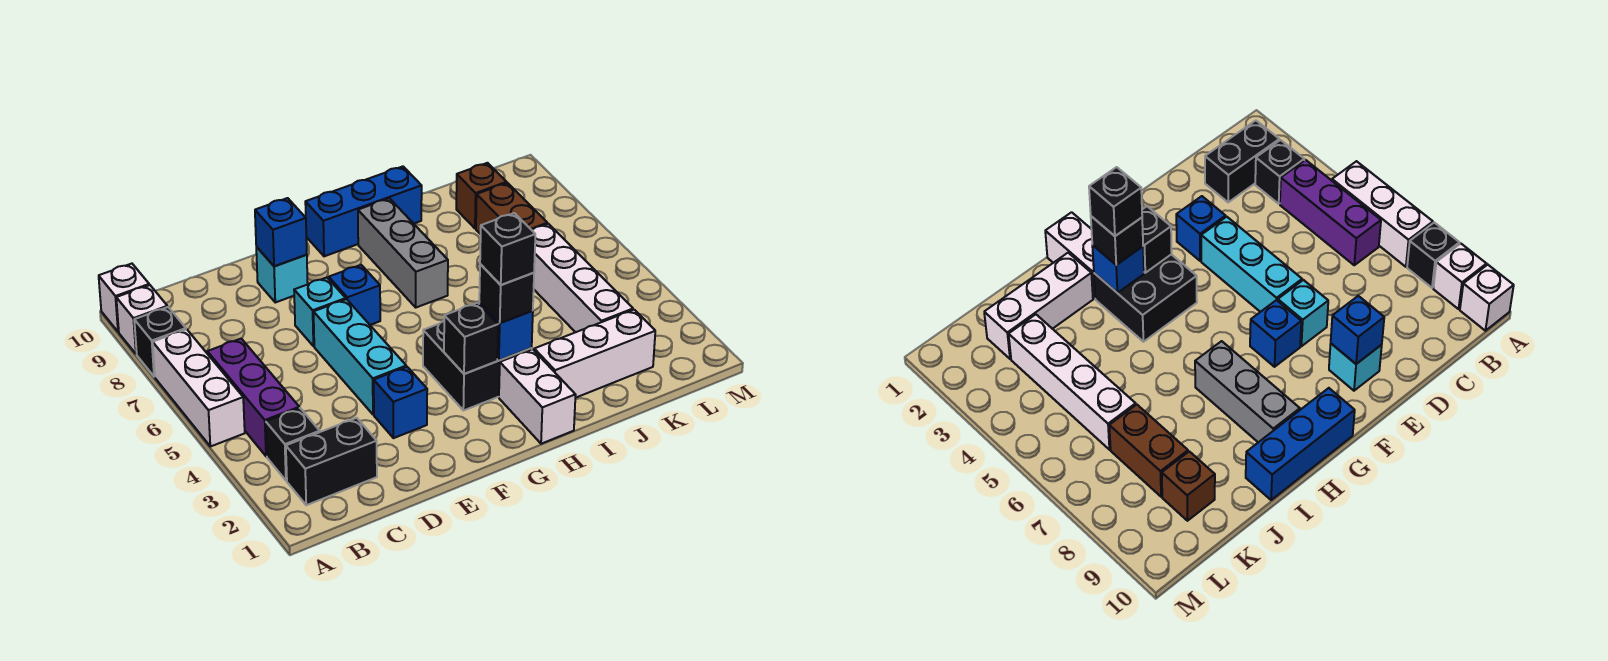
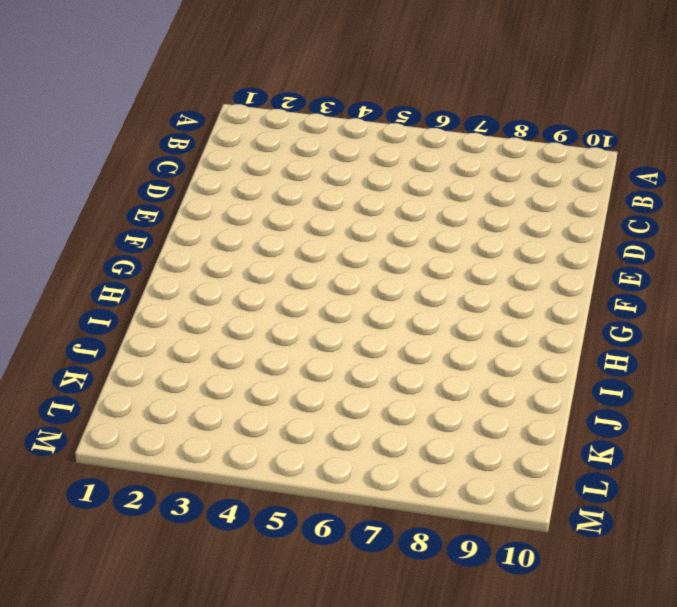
none -> white brick A5:A7 level 1
none -> black brick A8 level 1
none -> white brick A9 level 1

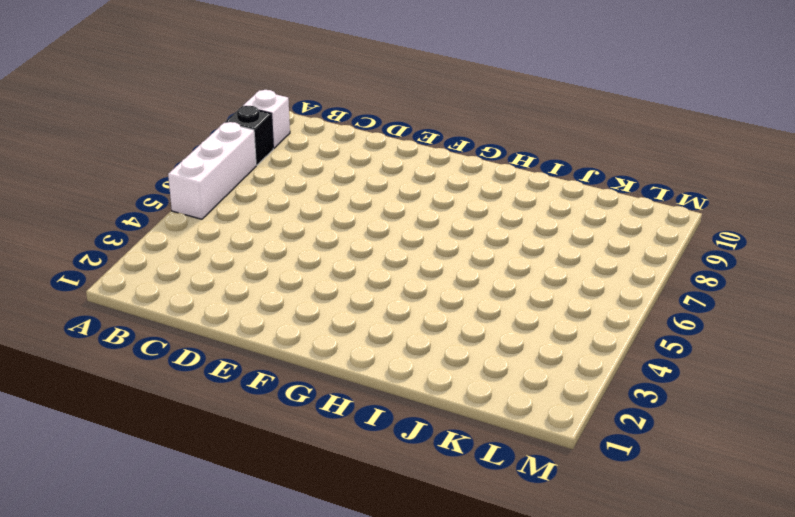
none -> white brick A10 level 1
none -> black brick B2:C2 level 1
none -> black brick B3 level 1

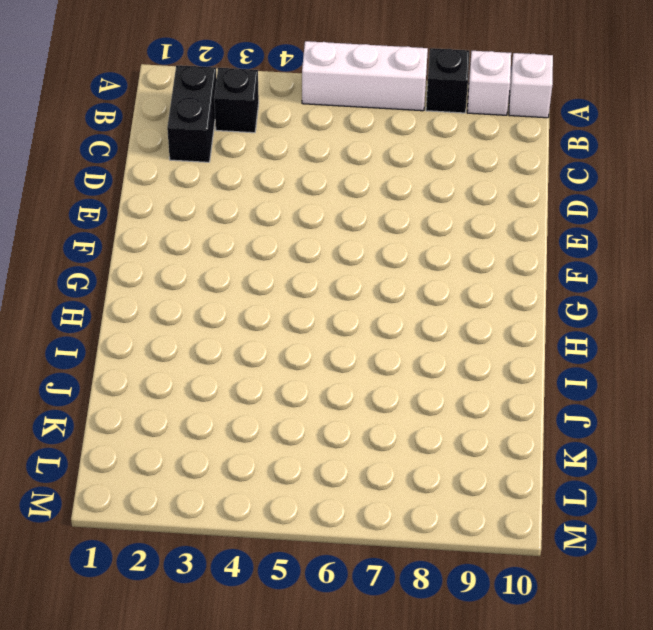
none -> purple brick B4:B6 level 1
none -> blue brick E3 level 1
none -> cyan brick E4:E6 level 1

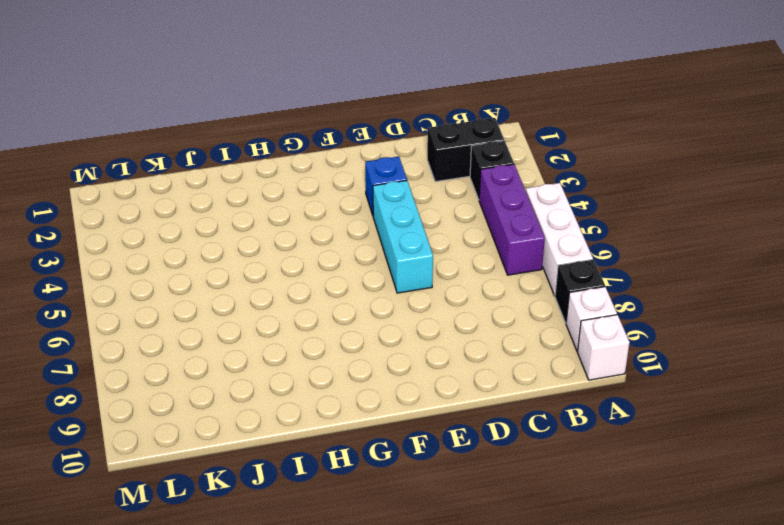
none -> cyan brick E7 level 1
none -> cyan brick E9 level 1
none -> blue brick F7 level 1

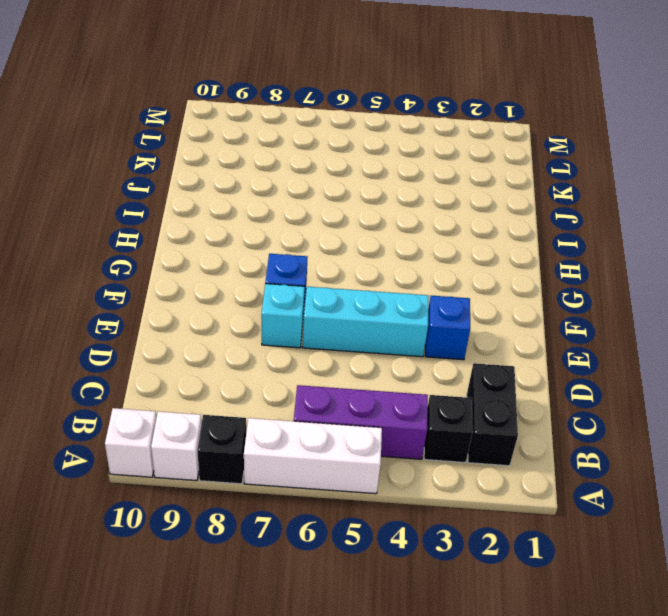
none -> cyan brick E9 level 1
none -> black brick G3:H4 level 1
none -> blue brick G10:I10 level 1

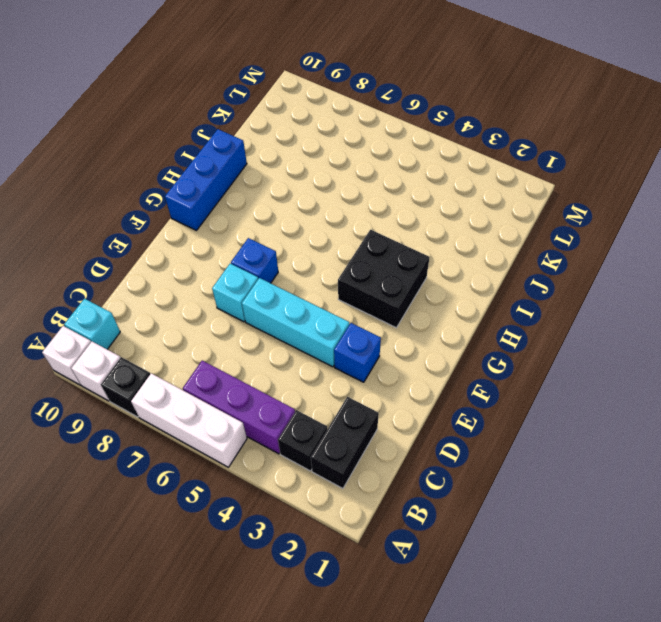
cyan brick B10 level 1 -> cyan brick E9 level 1
none -> white brick H1:H2 level 1
none -> grey brick H7:H9 level 1
none -> white brick I2:K2 level 1

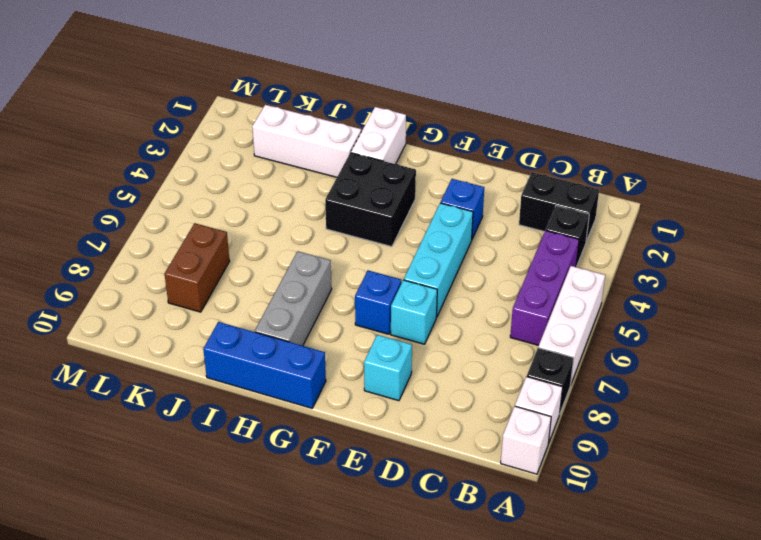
none -> white brick K3:K6 level 1
none -> brown brick K9 level 1
none -> blue brick E9 level 2

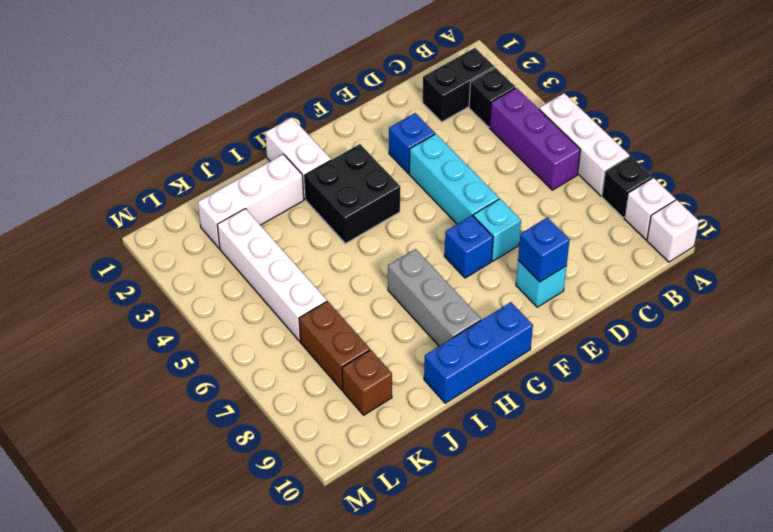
none -> black brick G3 level 2
none -> blue brick H3 level 2
none -> black brick H3 level 3

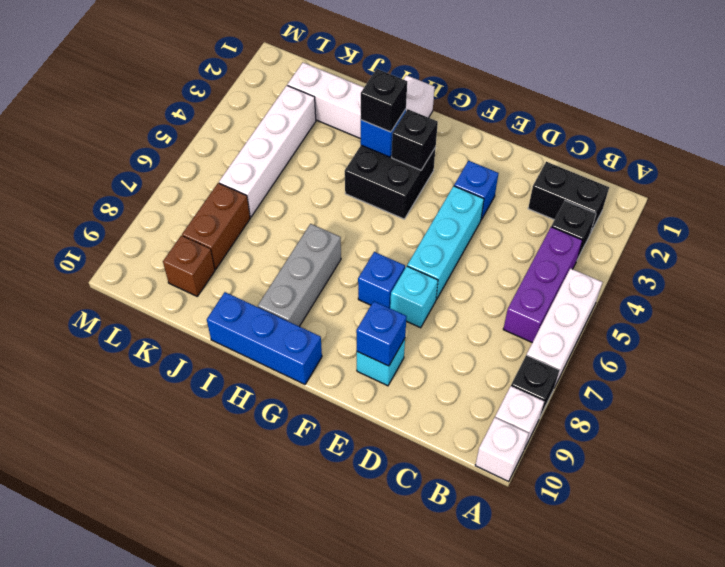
none -> black brick H3 level 4

